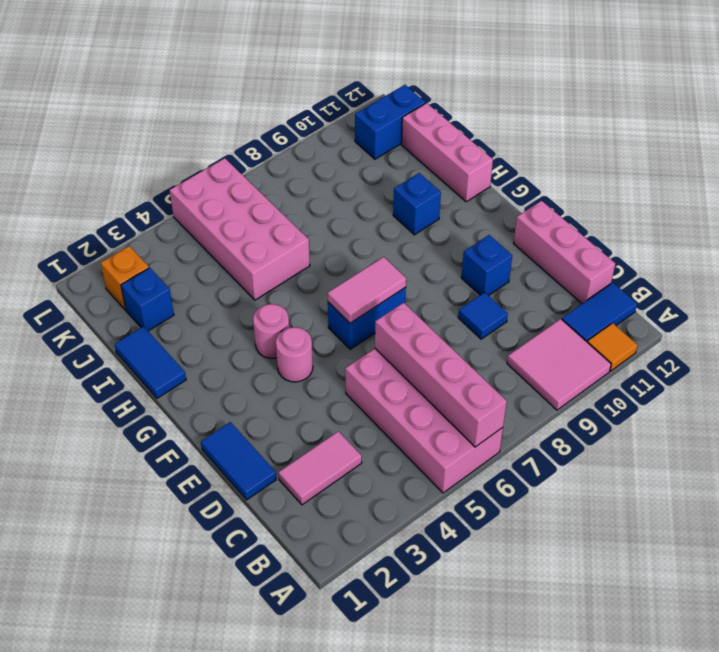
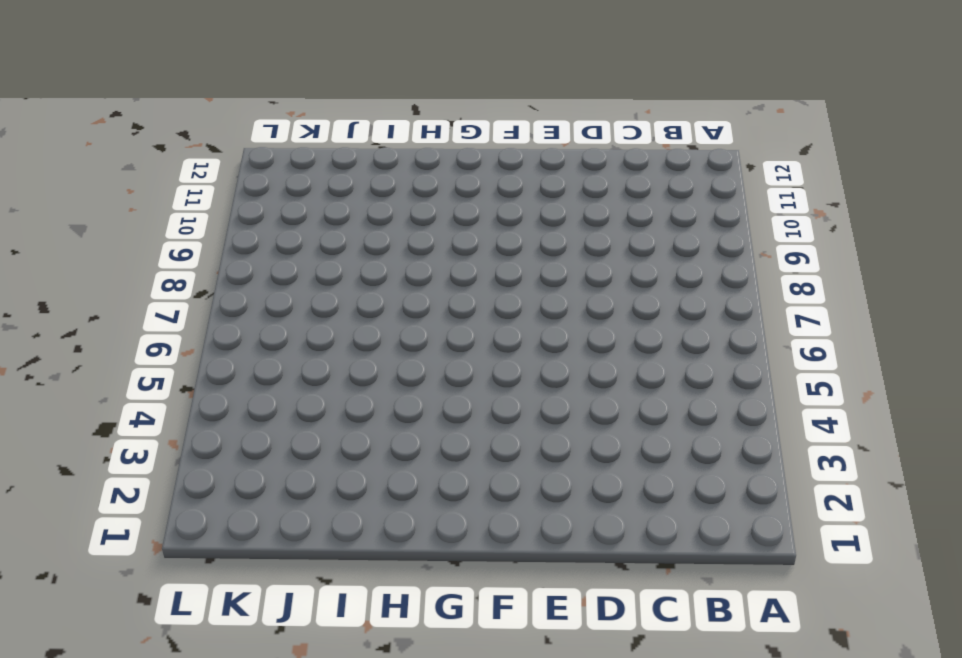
none -> pink brick A5:D6 level 1
none -> pink tile A9:B10 level 1
none -> orange tile A11 level 1

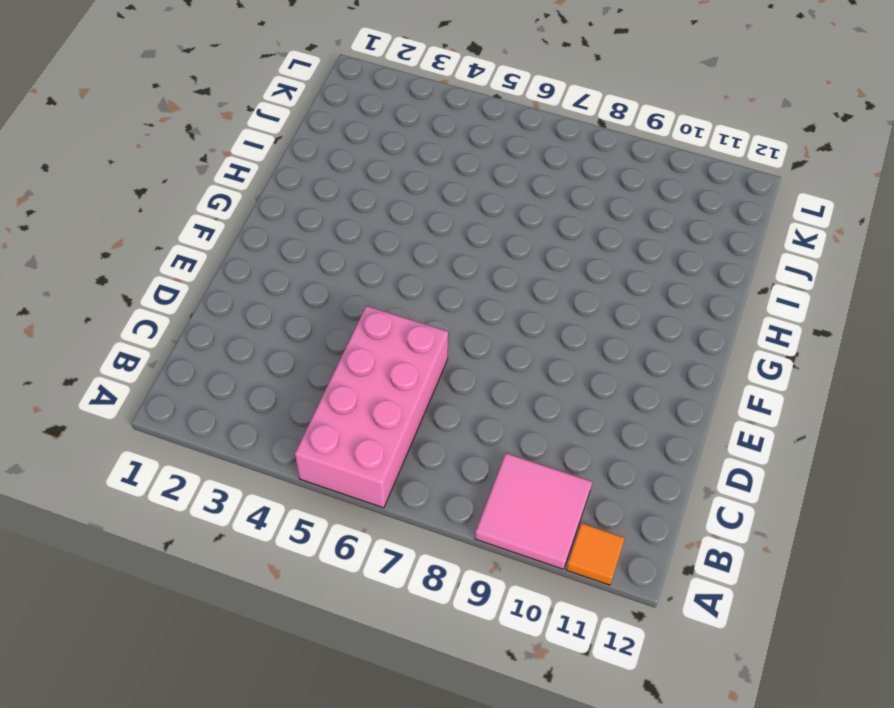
none -> blue tile B11:B12 level 1
none -> pink tile C2:C3 level 1
none -> pink brick C12:E12 level 1

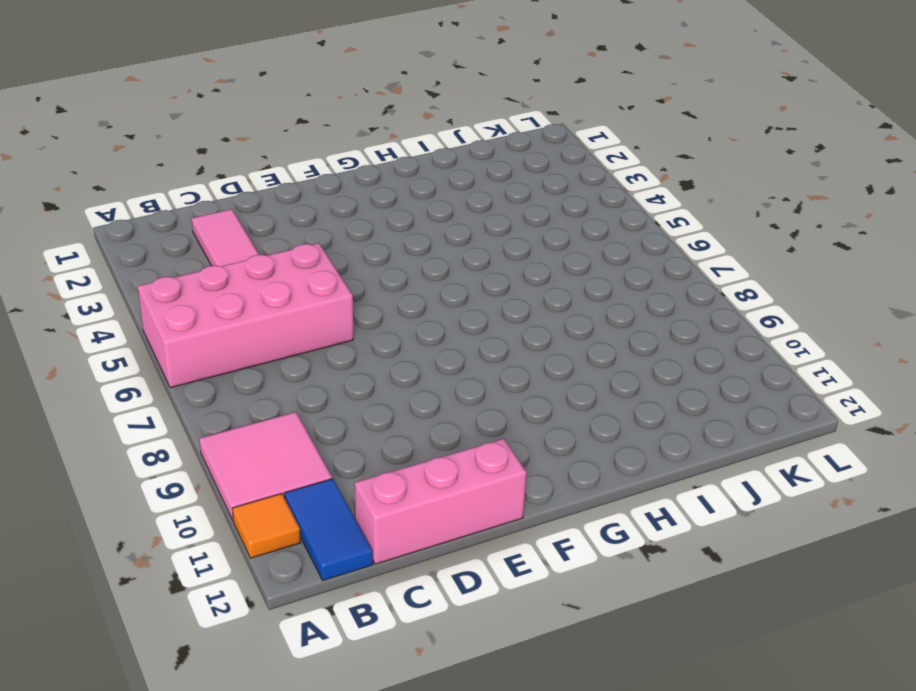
none -> blue tile D1:E1 level 1
none -> blue tile D9 level 1
none -> blue brick E10 level 1

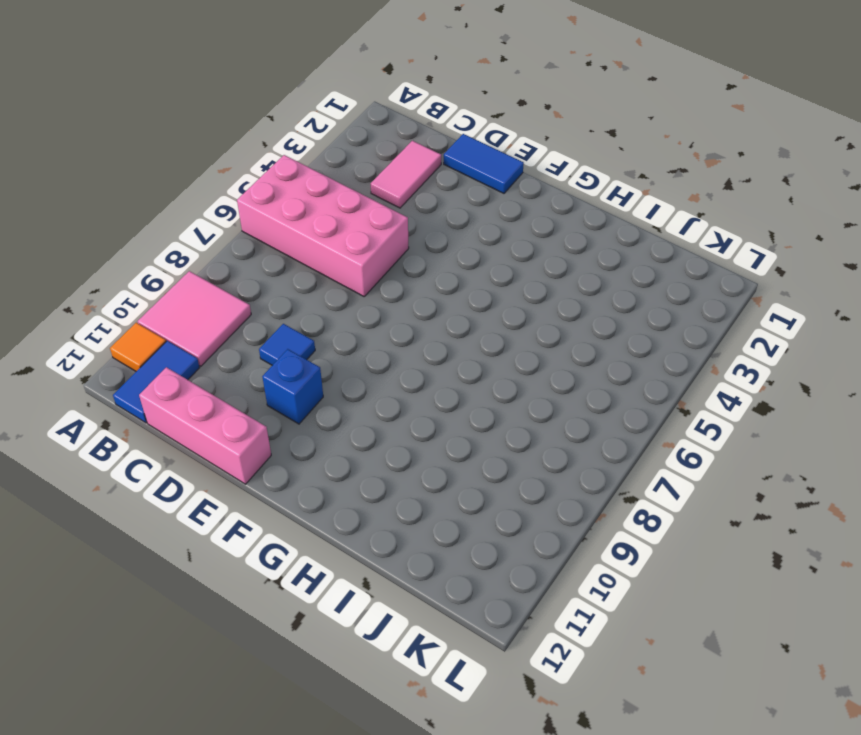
none -> pink round brick F4 level 1
none -> blue brick F6:F7 level 1
none -> pink round brick G4 level 1

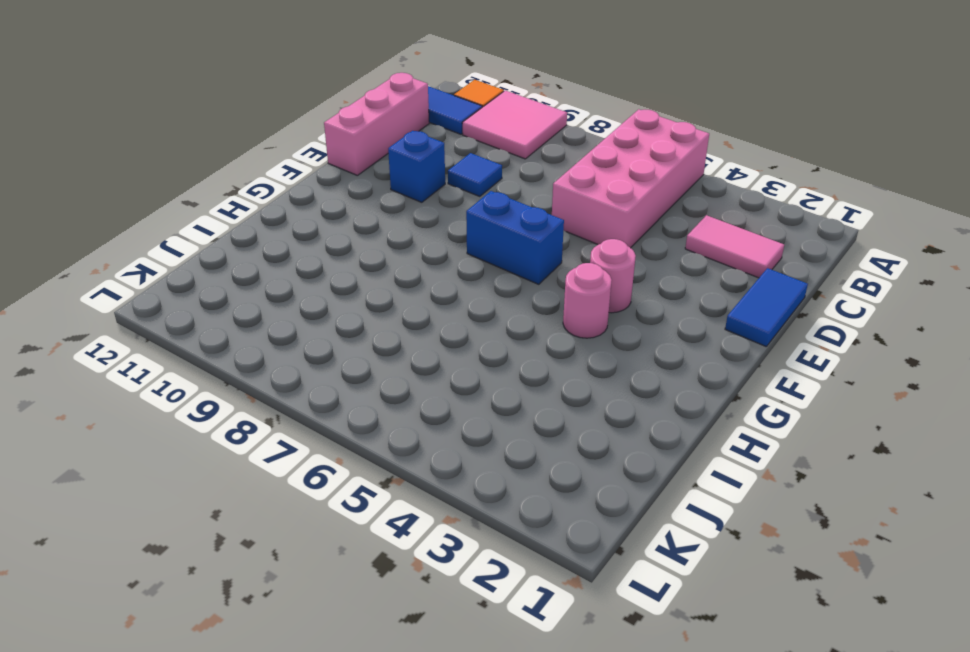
none -> blue tile H1:I1 level 1
none -> blue brick H10 level 1
none -> pink brick H12:J12 level 1

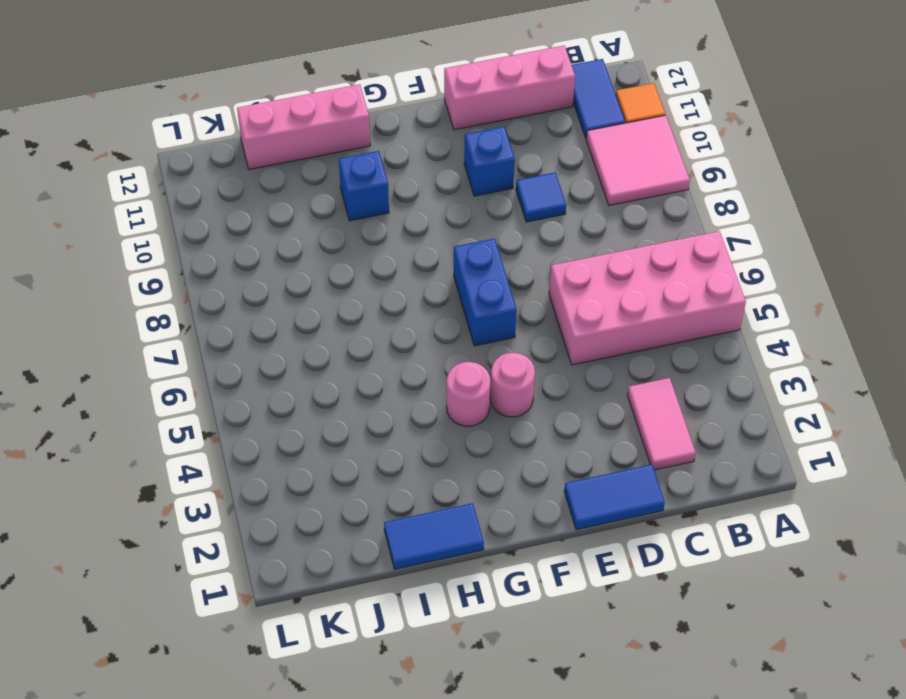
none -> pink brick I5:L6 level 1
none -> blue brick J2 level 1
none -> orange brick K2 level 1

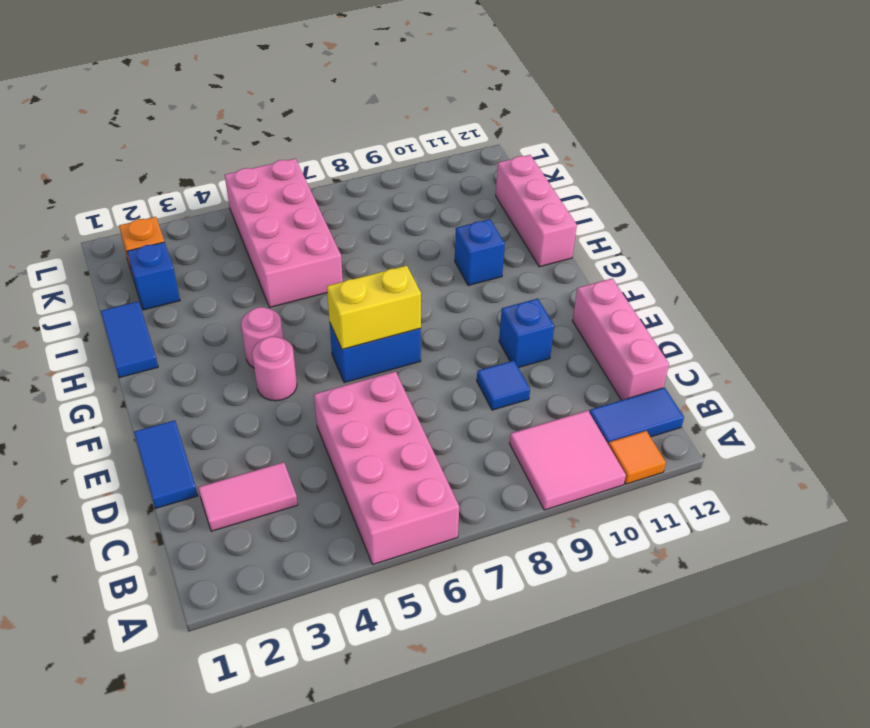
yellow brick F6:F7 level 2 -> pink tile F6:F7 level 2
none -> blue brick K11:K12 level 1
none -> pink brick A6:D6 level 2

